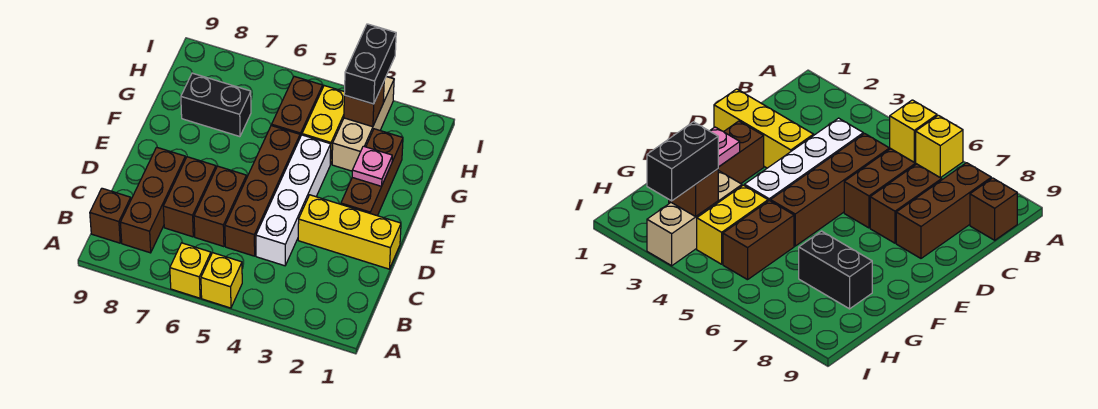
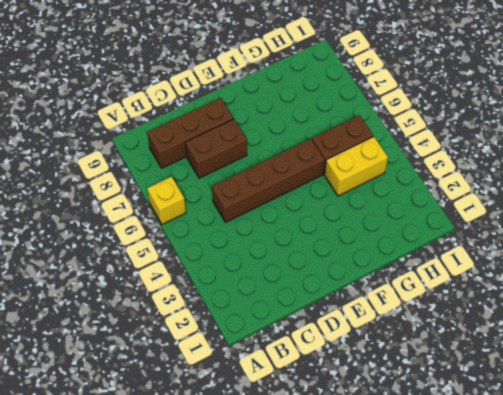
none -> yellow brick A5 level 1
none -> brown brick B9 level 1
none -> white brick C4:F4 level 1

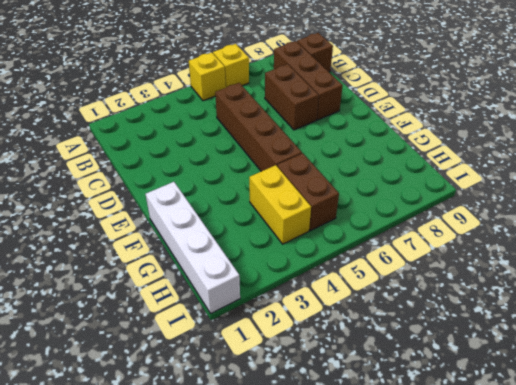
white brick F1:I1 level 1 -> white brick C4:F4 level 1
none -> brown brick C6:D6 level 1
none -> yellow brick D1:D3 level 1
none -> brown brick E2:G2 level 1

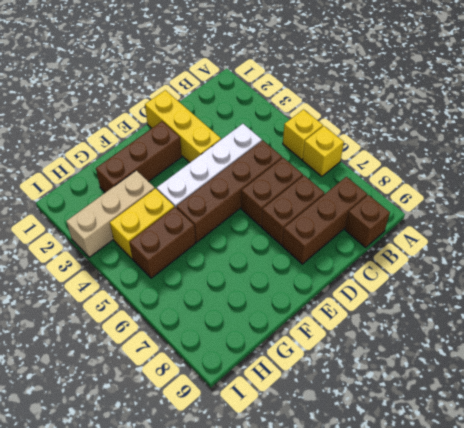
none -> black brick G7:G8 level 1
none -> pink plate F2 level 2
none -> brown brick H3 level 2

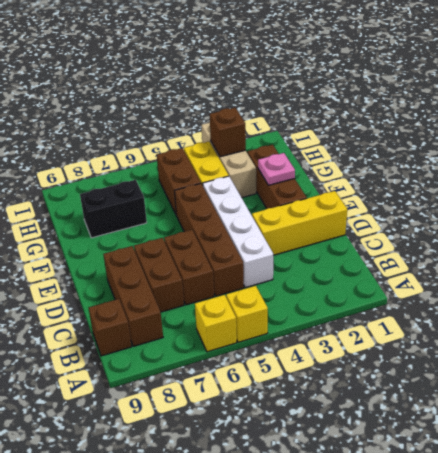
none -> black brick H3:I3 level 3

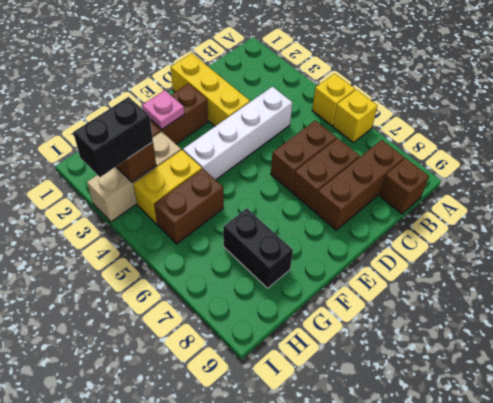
none -> brown brick C5:F5 level 1

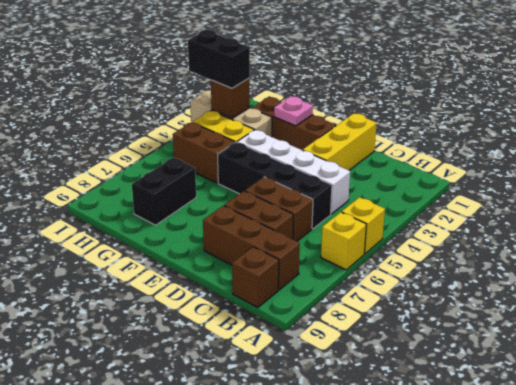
black brick C5:F5 level 1 -> brown brick C5:F5 level 1

